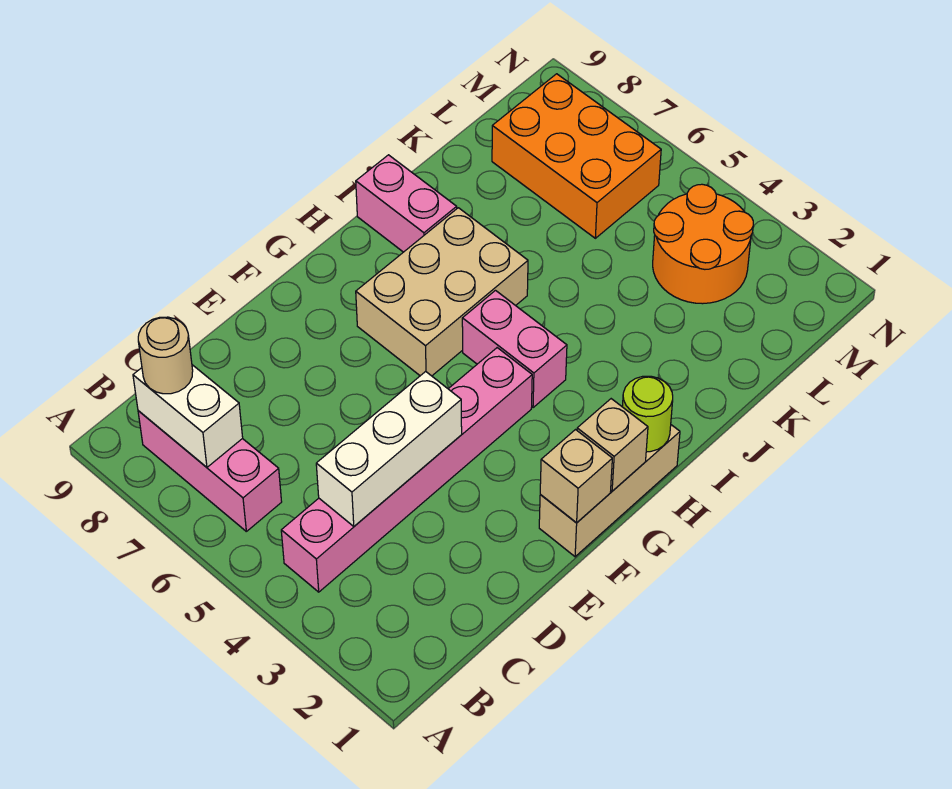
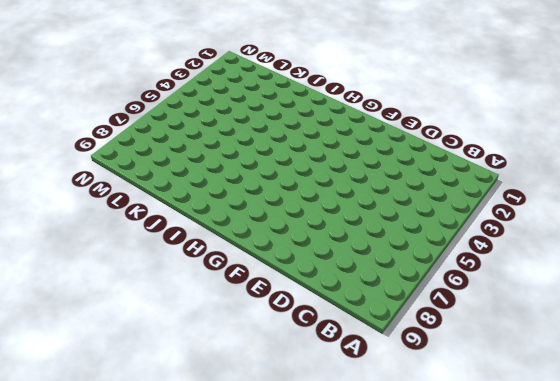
none -> pink brick B4:G4 level 1
none -> pink brick B6:B8 level 1
none -> tan brick F1:H1 level 1

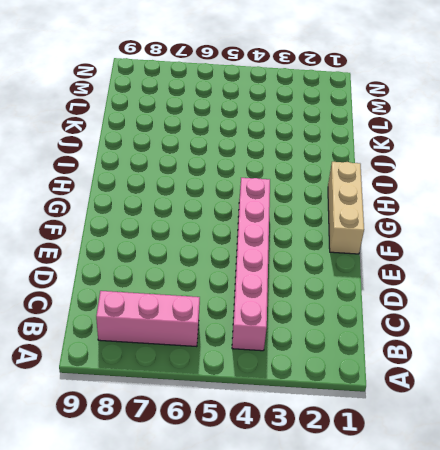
none -> tan brick G6:I7 level 1
none -> pink brick H4:H5 level 1
none -> pink brick I8:I9 level 1

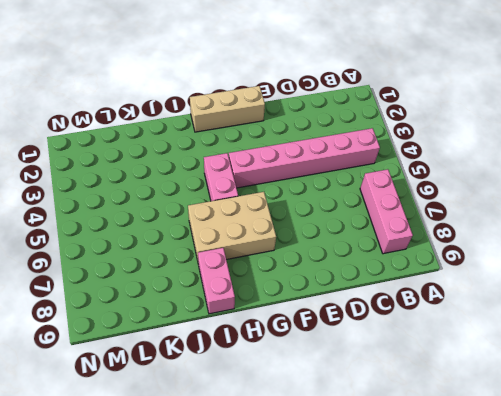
none -> orange round brick L3:M4 level 1
none -> orange brick L6:M8 level 1
none -> white brick B7:B8 level 2

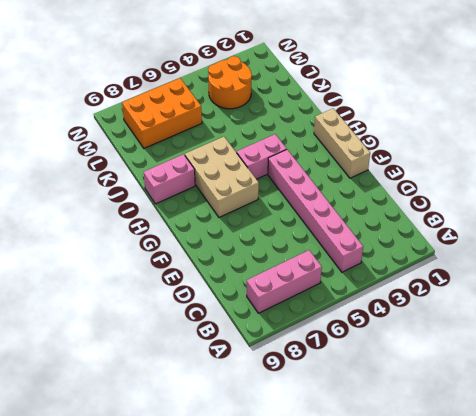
none -> white brick B7:B8 level 2
none -> white brick C4:E4 level 2
none -> tan brick F1 level 2

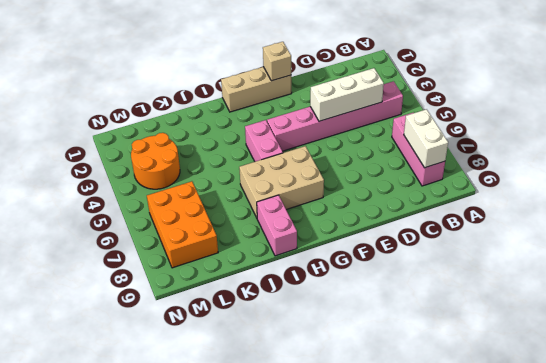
none -> tan brick G1 level 2
none -> lime round brick H1 level 2
none -> tan round brick B8 level 3

